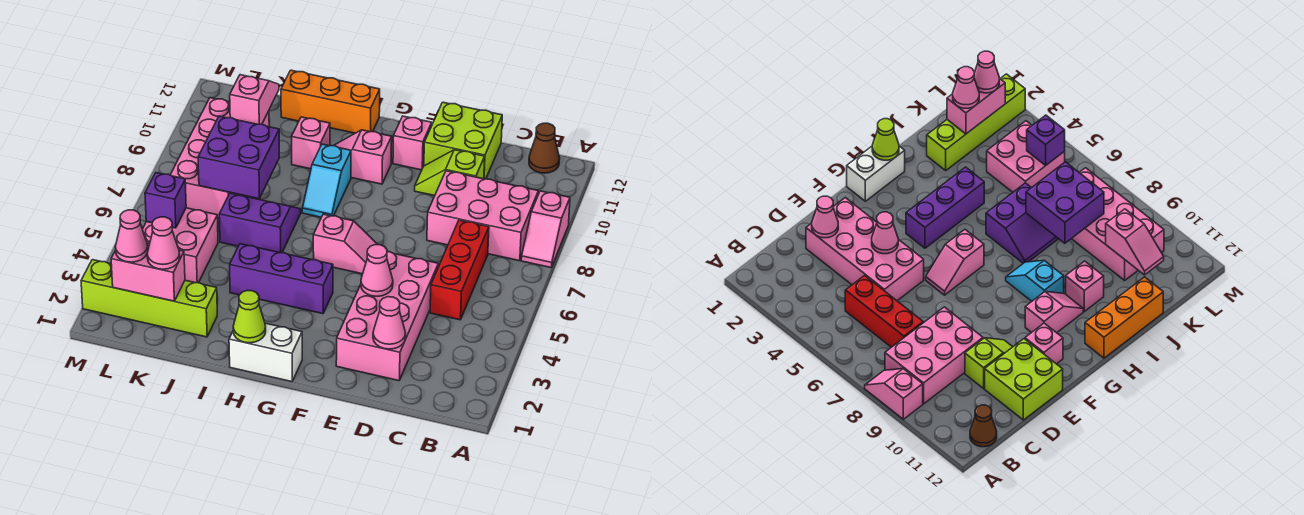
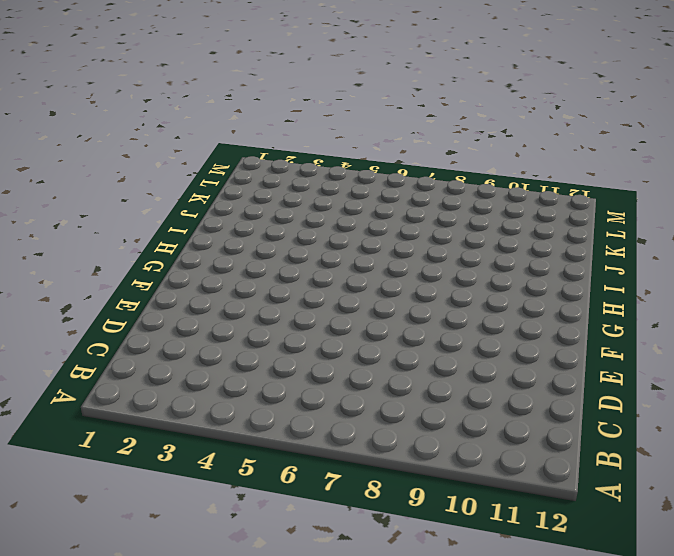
none -> pink slope A8:A9 level 1 top 9
none -> pink brick B8:D9 level 1
none -> brown cone B12 level 1

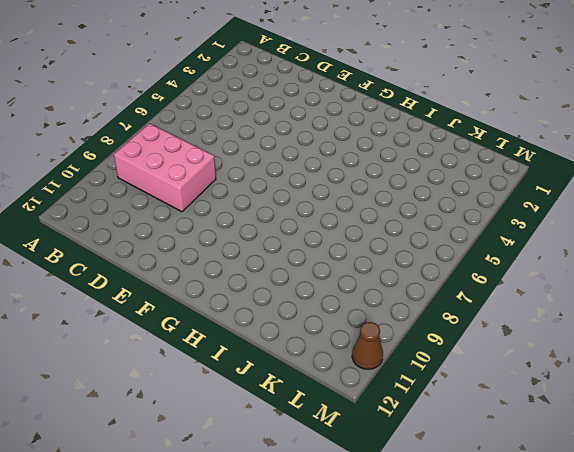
brown cone M11 level 1 -> brown cone B12 level 1
none -> pink slope A8:A9 level 1 top 9
none -> red brick C5:C7 level 1
none -> pink brick D2:E5 level 1

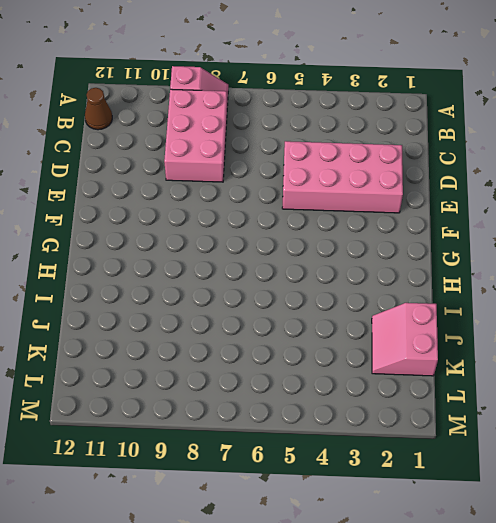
pink slope J1:K2 level 1 top 1 -> lime brick J2:M2 level 1
none -> red brick C5:C7 level 1
none -> lime slope D10:E10 level 1 top D
none -> lime brick D11:E12 level 1

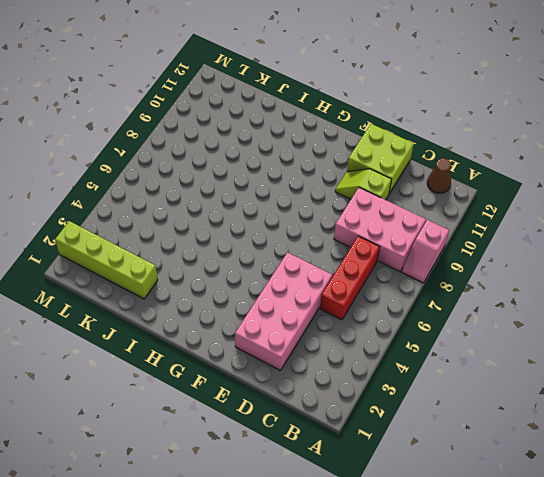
none -> pink slope F6:G6 level 1 top G
none -> pink brick F11 level 1
none -> white brick G1:H1 level 1

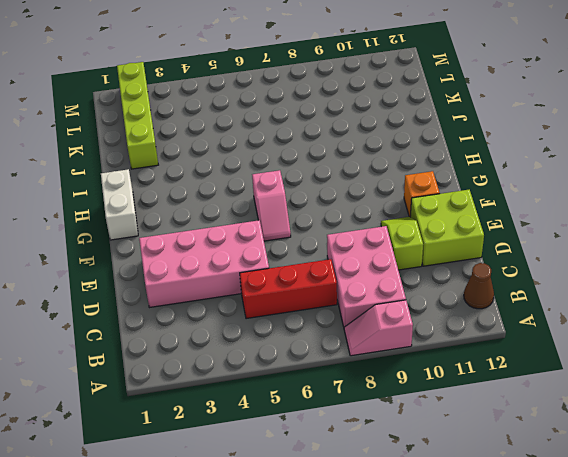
orange brick F11 level 1 -> pink brick F11 level 1
none -> purple brick G4:I4 level 1
none -> pink slope G10:H10 level 1 top G
none -> cyan slope H8:H9 level 1 top 9

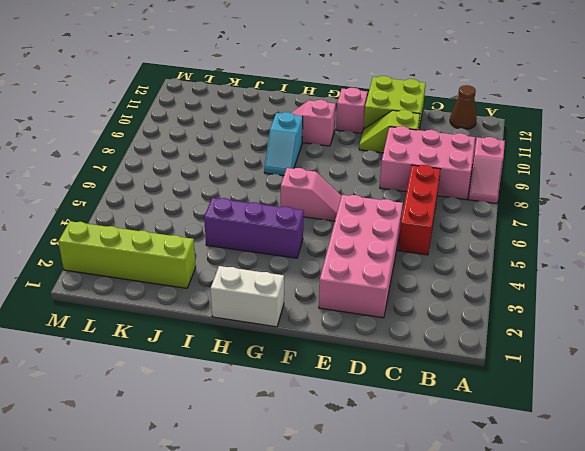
none -> orange brick H12:J12 level 1
none -> purple slope I6:J7 level 1 top 6
none -> pink brick I10 level 1

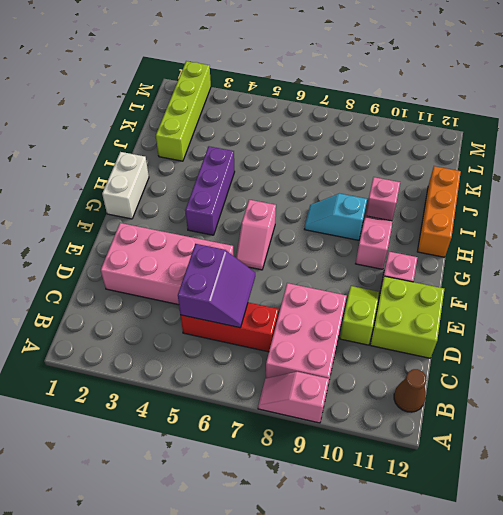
purple slope C5:D6 level 2 top 5 -> purple slope I6:J7 level 1 top 6
none -> pink brick K4:L5 level 1
none -> pink brick K7:L10 level 1
none -> pink cone D2 level 2

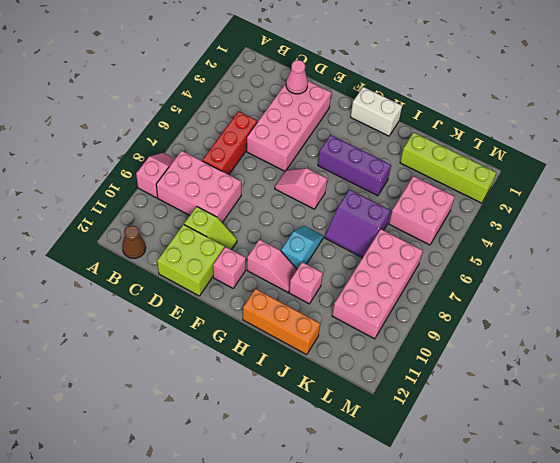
none -> pink cone E4 level 2
none -> lime cone H1 level 2
none -> purple brick J7:K8 level 2

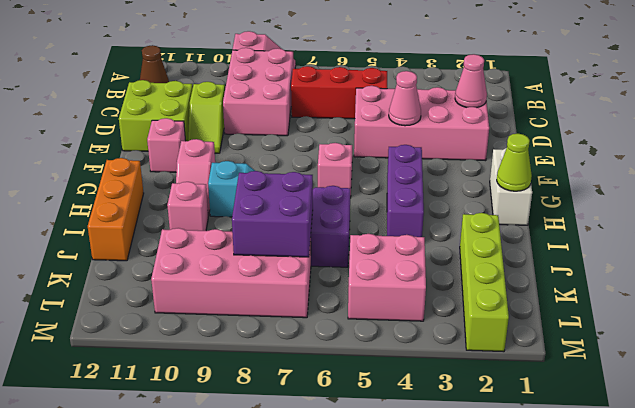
none -> pink brick K2:L2 level 2
none -> pink slope K10:K11 level 2 top 10
none -> purple brick L5 level 2

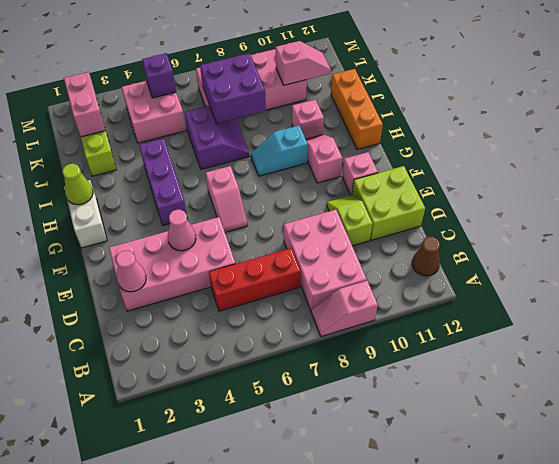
none -> pink cone K2 level 3
none -> pink cone L2 level 3

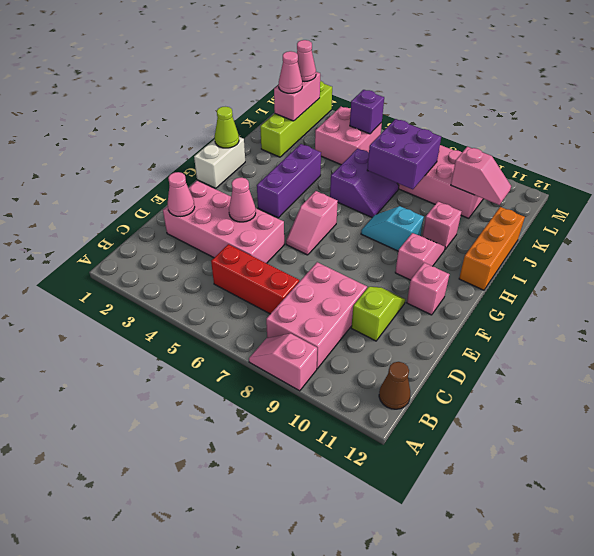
none -> lime brick D11:E12 level 1

